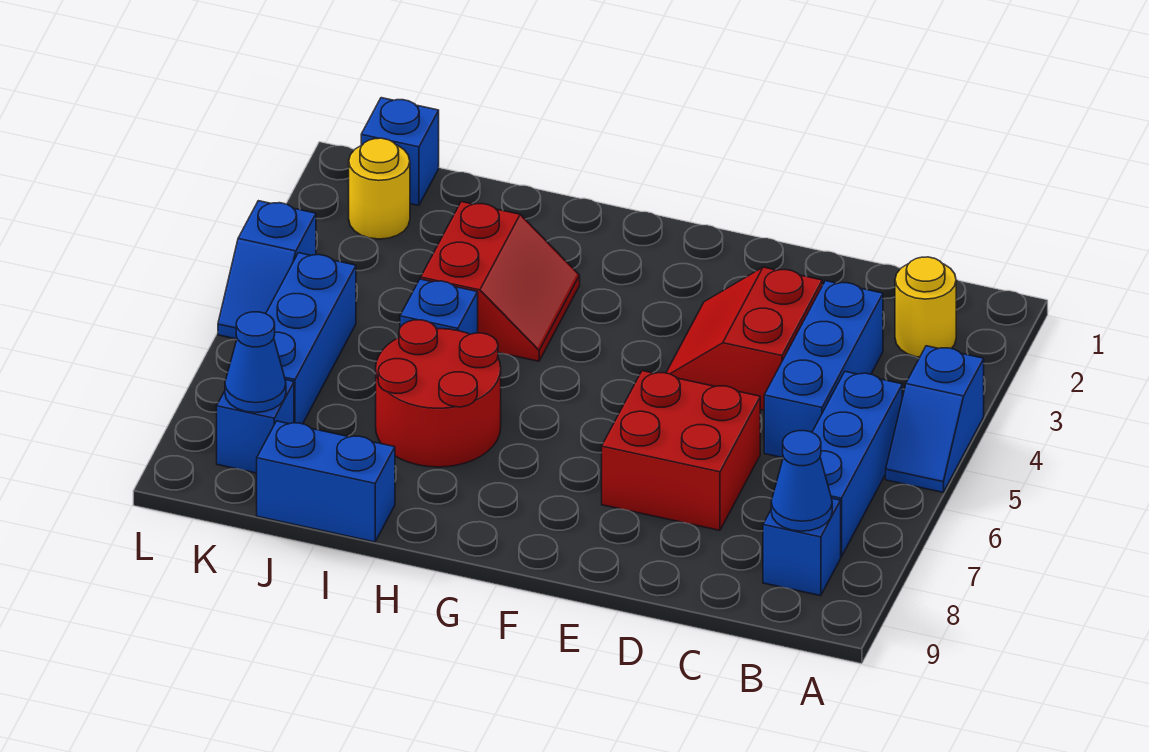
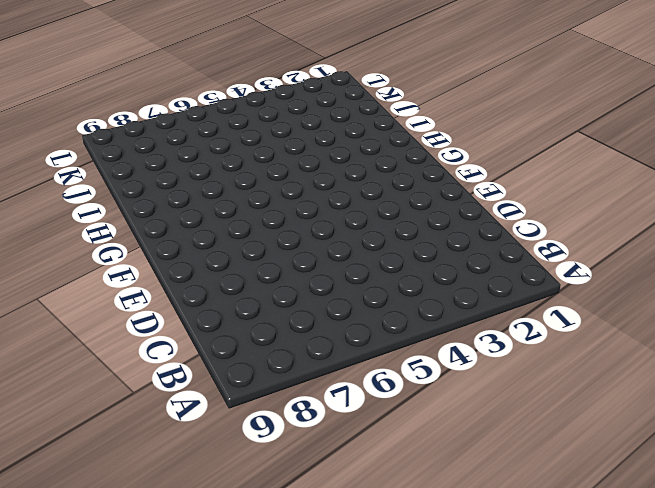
none -> blue slope A4:A5 level 1 top 4
none -> yellow round brick B2 level 1
none -> blue brick B5:B7 level 1

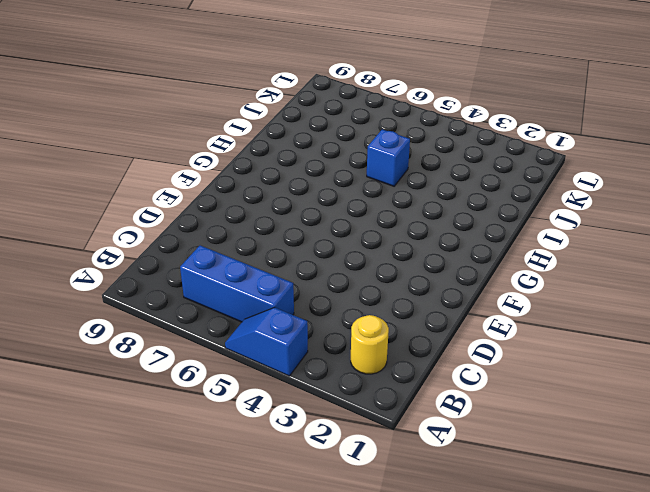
none -> blue brick B8 level 1
none -> blue brick C3:C5 level 1
none -> red slope D3:E4 level 1 top D

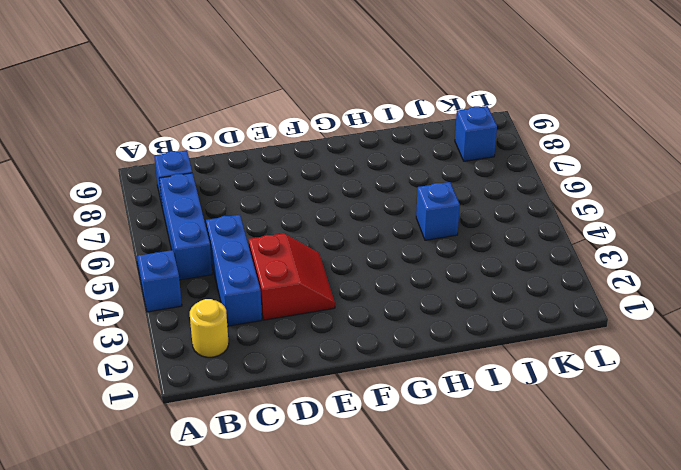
none -> red brick D6:E7 level 1
none -> red slope H3:I4 level 1 top I
none -> red round brick H6:I7 level 1

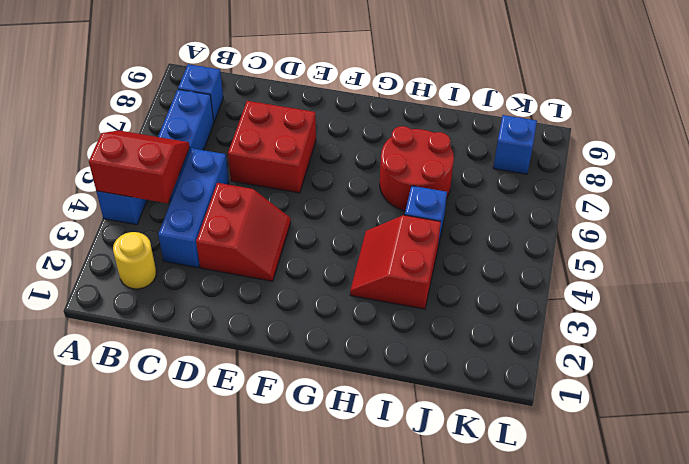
red slope A4:B5 level 2 top 4 -> none
none -> blue brick I9:J9 level 1
none -> blue brick K1 level 1
none -> yellow round brick K2 level 1

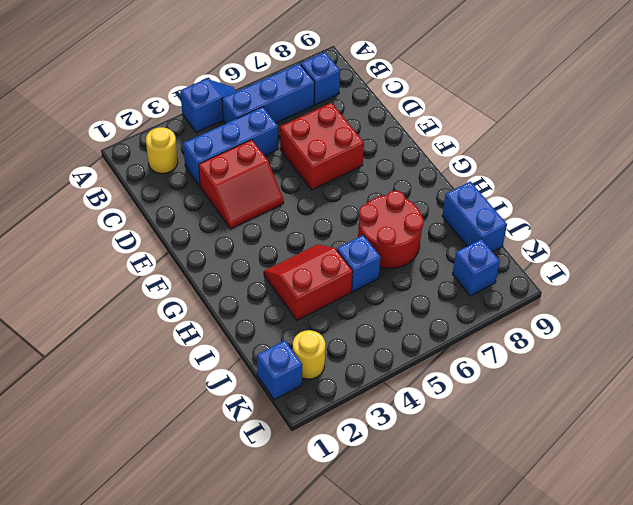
none -> blue brick K5:K7 level 1
none -> blue slope L4:L5 level 1 top 4
none -> blue cone B8 level 2

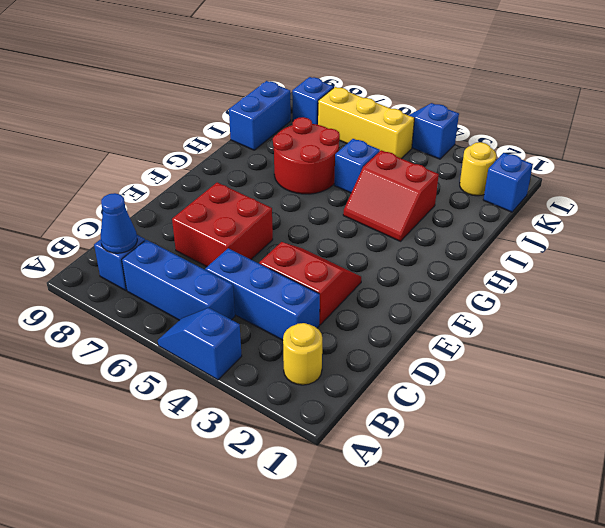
yellow brick K5:K7 level 1 -> blue brick K5:K7 level 1
none -> blue cone K8 level 2

